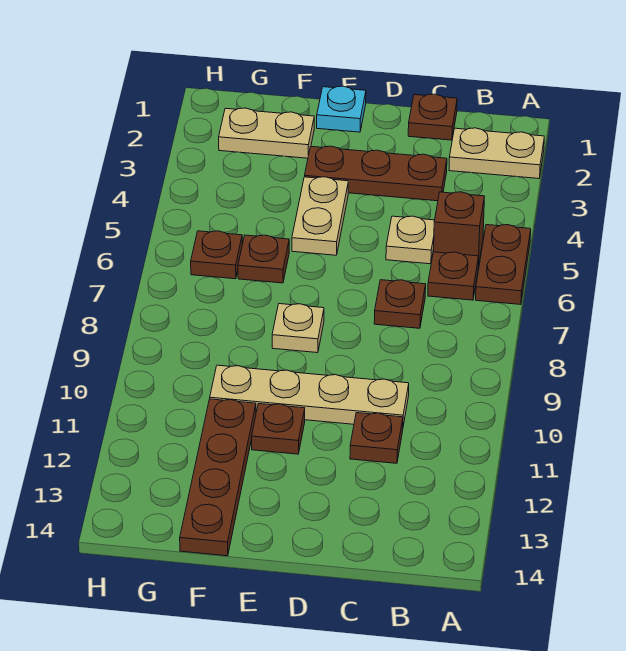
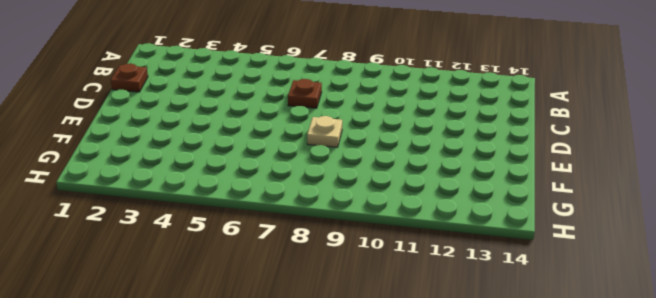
none -> tan plate A2:B2 level 1
none -> brown plate A5:A6 level 1
none -> brown brick B5 level 1

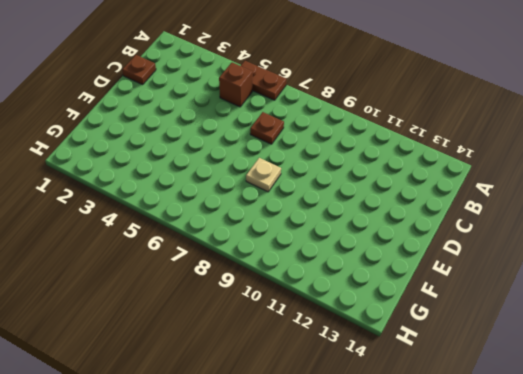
none -> tan plate A2:B2 level 1
none -> brown plate B6 level 1
none -> brown plate C3:E3 level 1

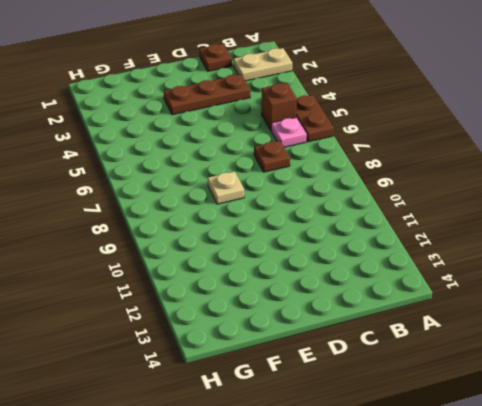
pink plate B6 level 1 -> brown plate B6 level 1
none -> tan plate C5 level 1
none -> tan plate C10:F10 level 1
none -> brown plate C11 level 1

